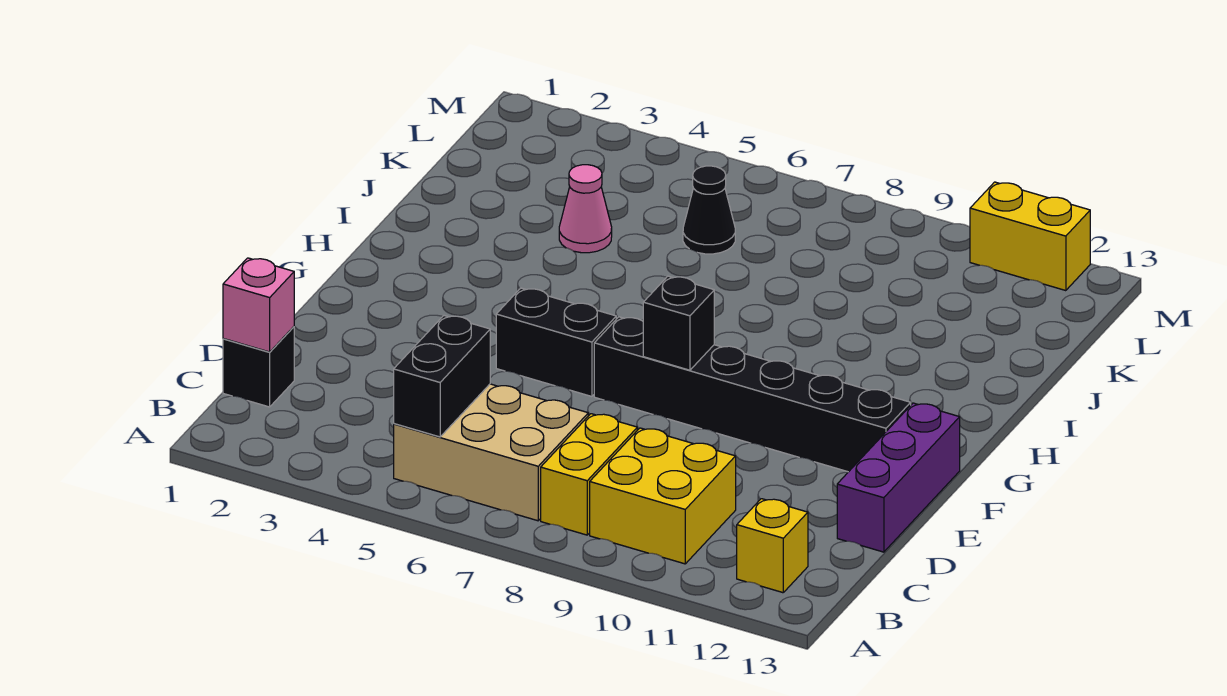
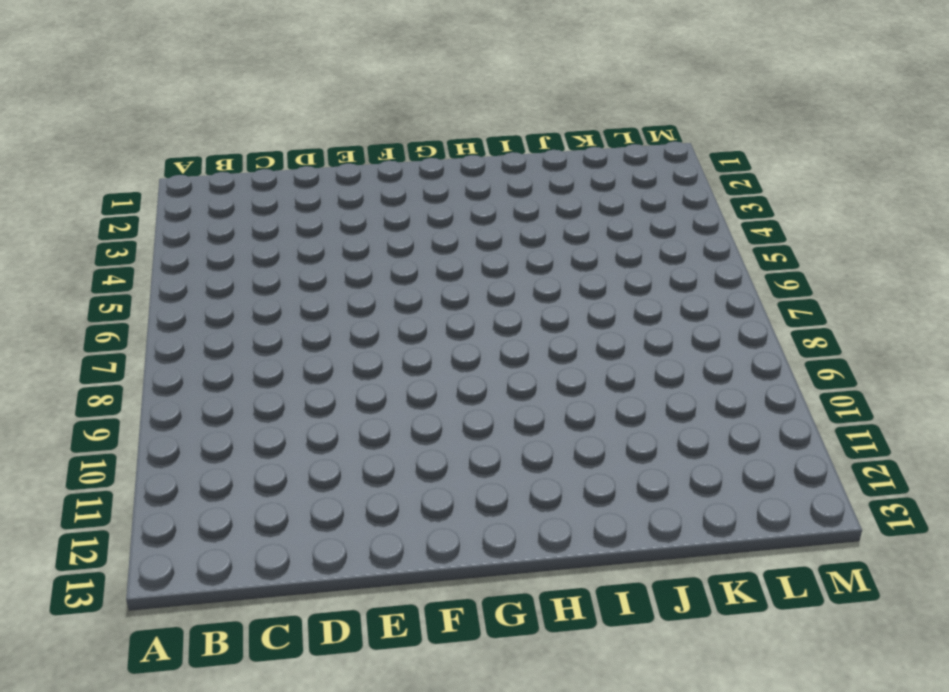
none -> tan brick B5:C7 level 1
none -> yellow brick B8:C8 level 1
none -> yellow brick B9:C10 level 1

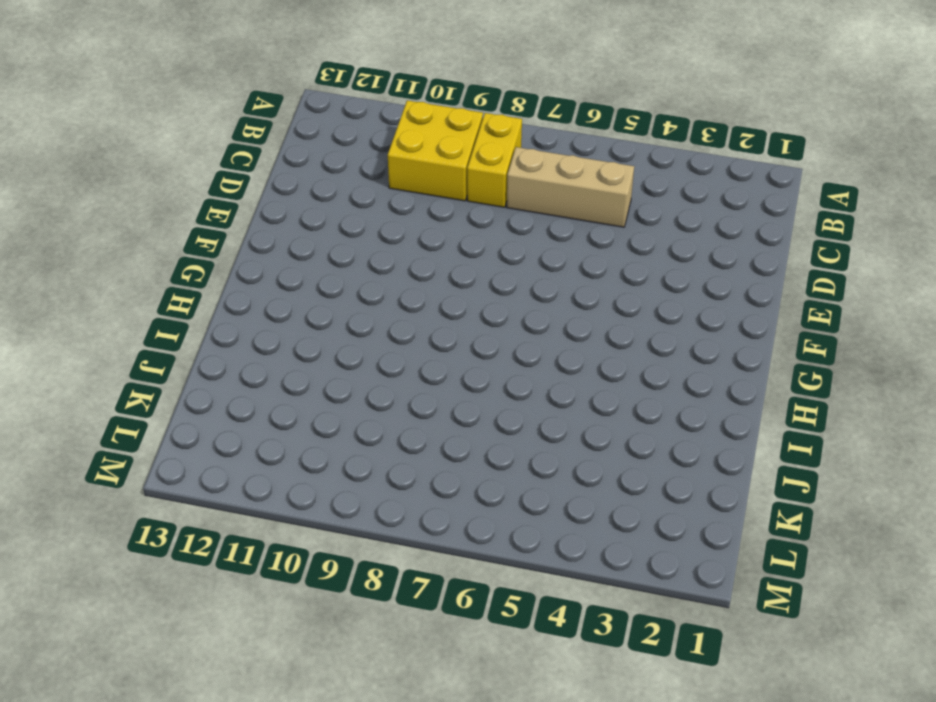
tan brick C5:C7 level 1 -> tan brick B5:C7 level 1
none -> yellow brick B12 level 1
none -> black brick C1 level 1
none -> purple brick D13:F13 level 1

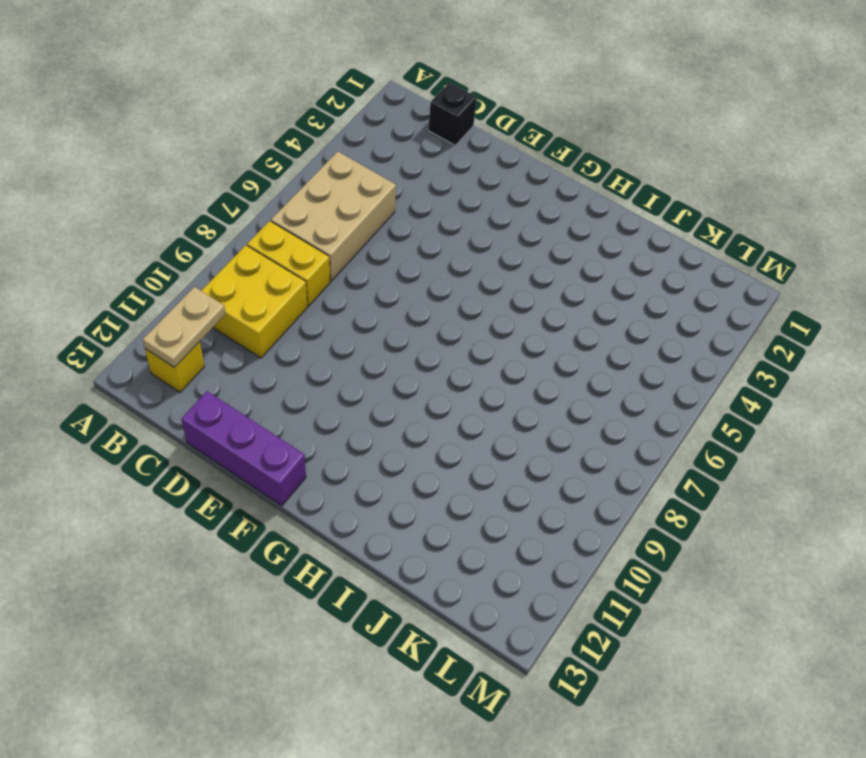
tan plate B11:B12 level 2 -> none
none -> black brick F5:F6 level 1
none -> black brick F7:F12 level 1
none -> pink cone J4 level 1

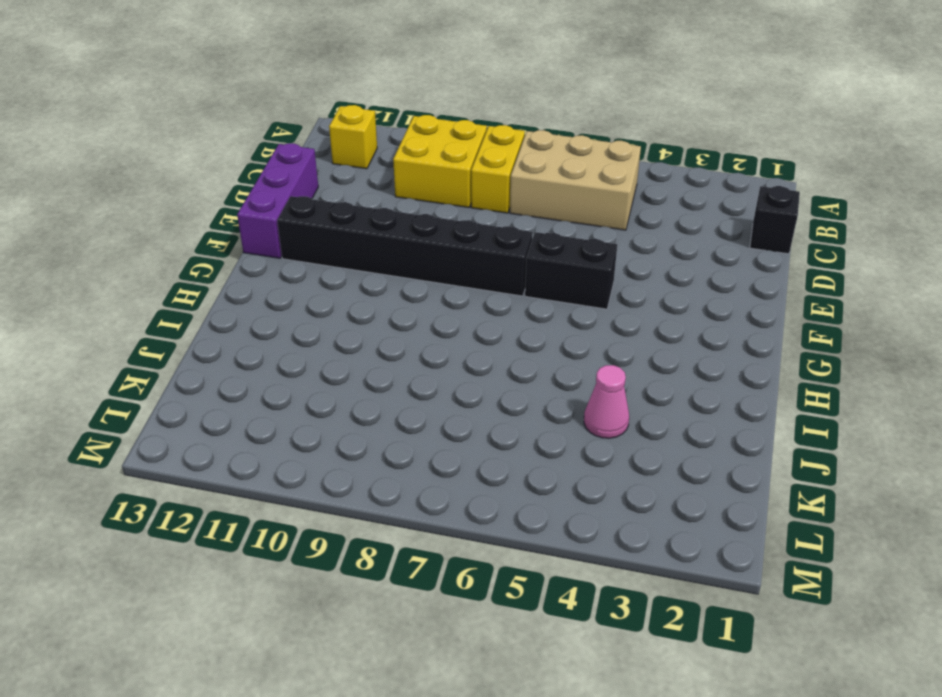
none -> black cone K6 level 1
none -> yellow brick M11:M12 level 1
none -> black brick B5:C5 level 2

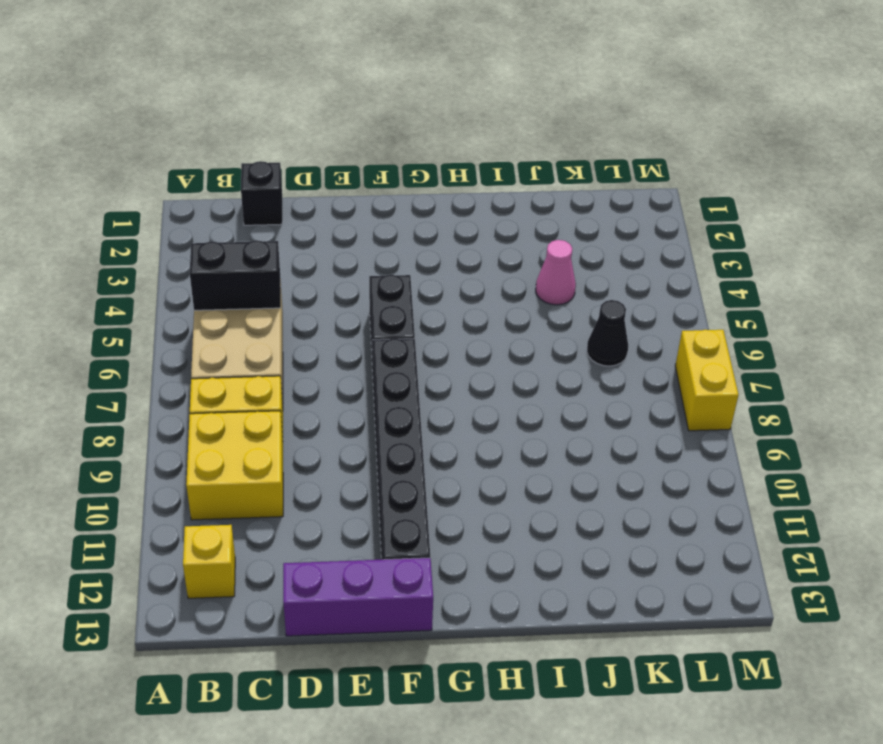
yellow brick M7:M8 level 1 -> yellow brick M11:M12 level 1
none -> pink brick C1 level 2
none -> black brick F8 level 2

